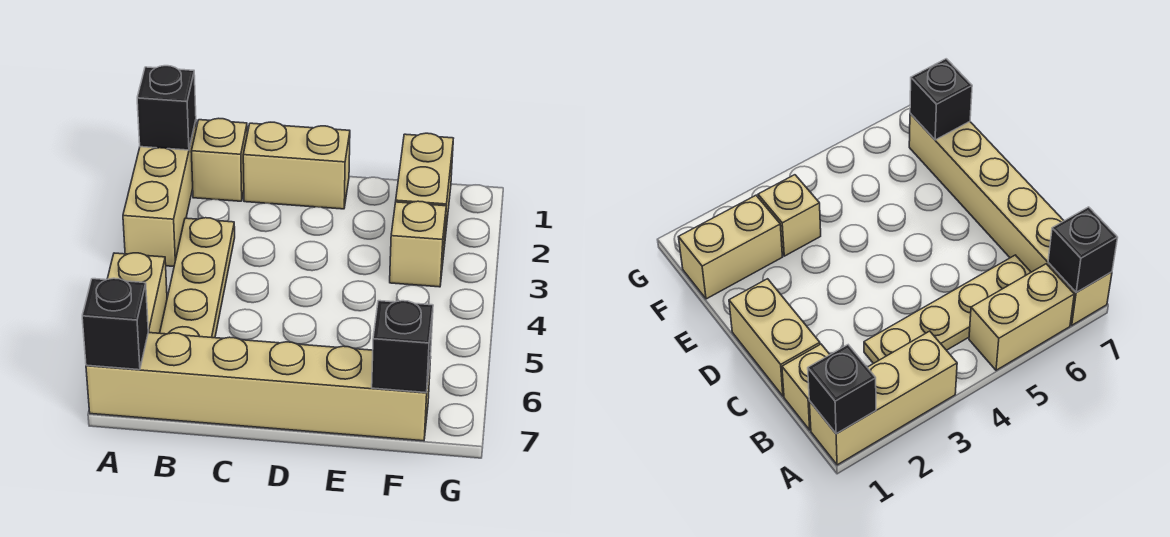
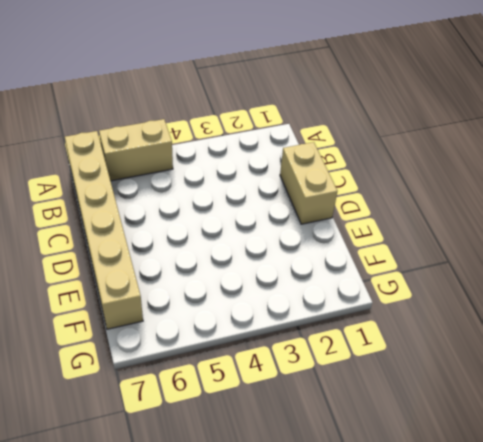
none -> tan brick A1:A3 level 1
none -> tan brick B1 level 1

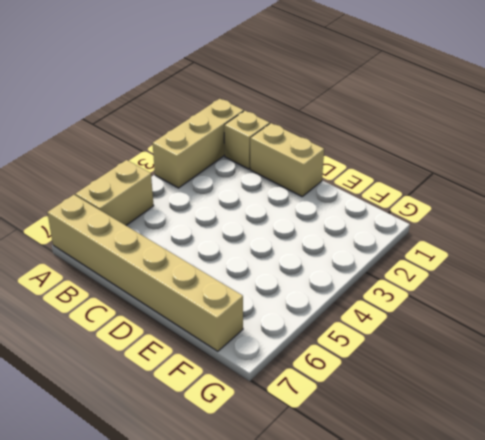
none -> tan plate B3:B6 level 1
none -> tan brick F1:F2 level 1

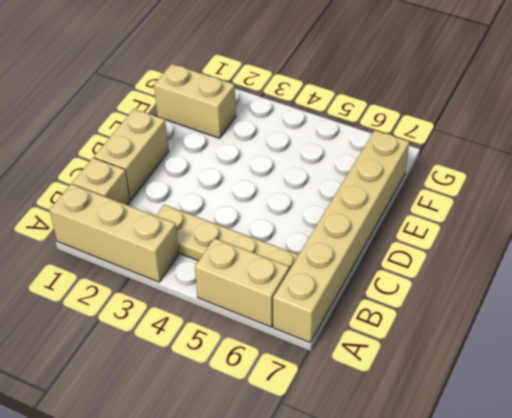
none -> tan brick F3 level 1
none -> black brick A1 level 2

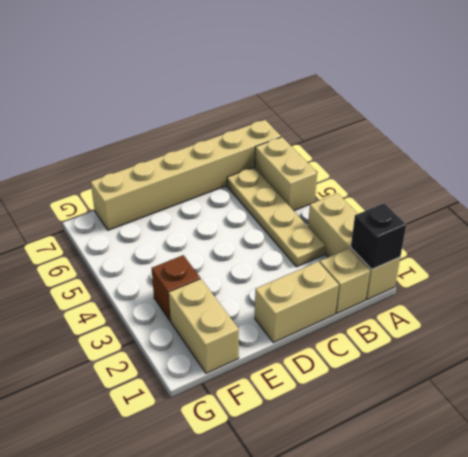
brown brick F3 level 1 -> tan brick F3 level 1
none -> black brick A7 level 2
none -> black brick F7 level 2

